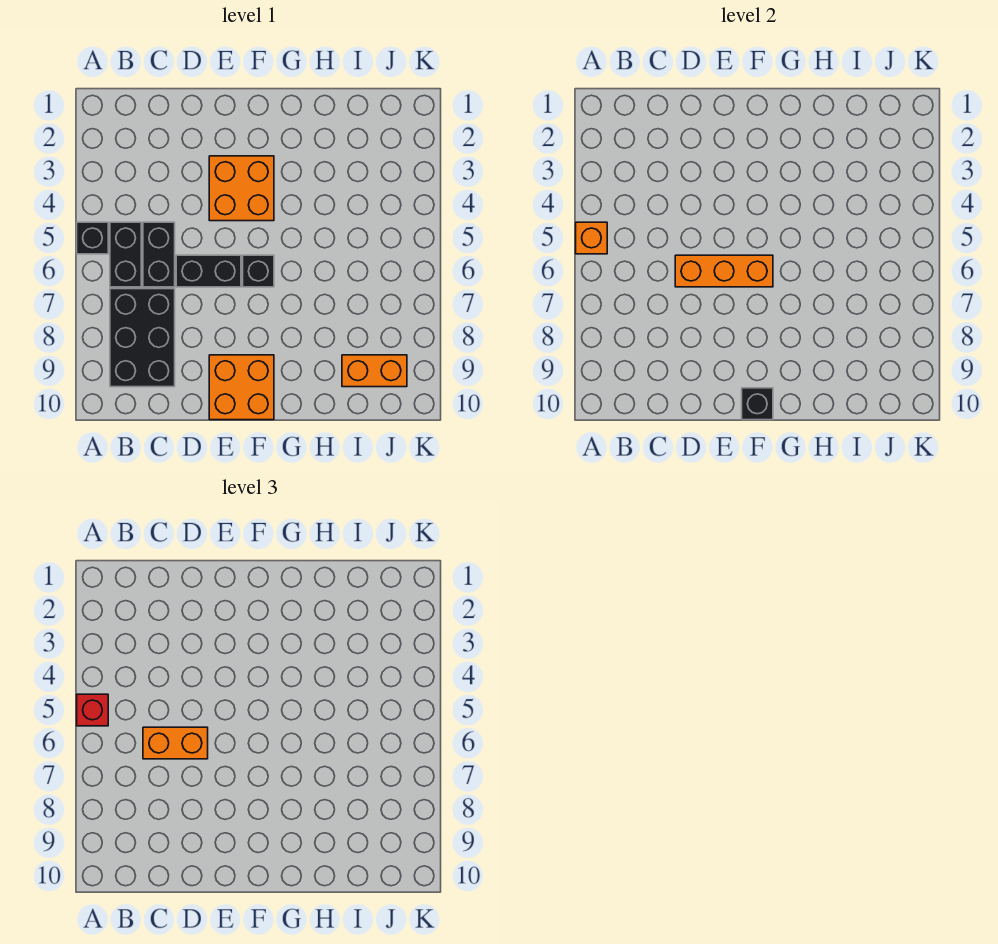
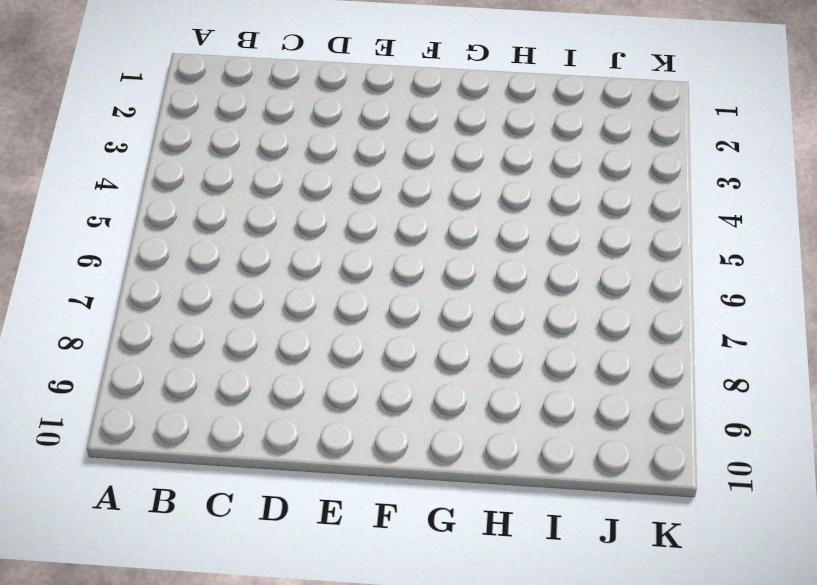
none -> black brick A5 level 1
none -> black brick B5:B6 level 1
none -> black brick B7:C9 level 1

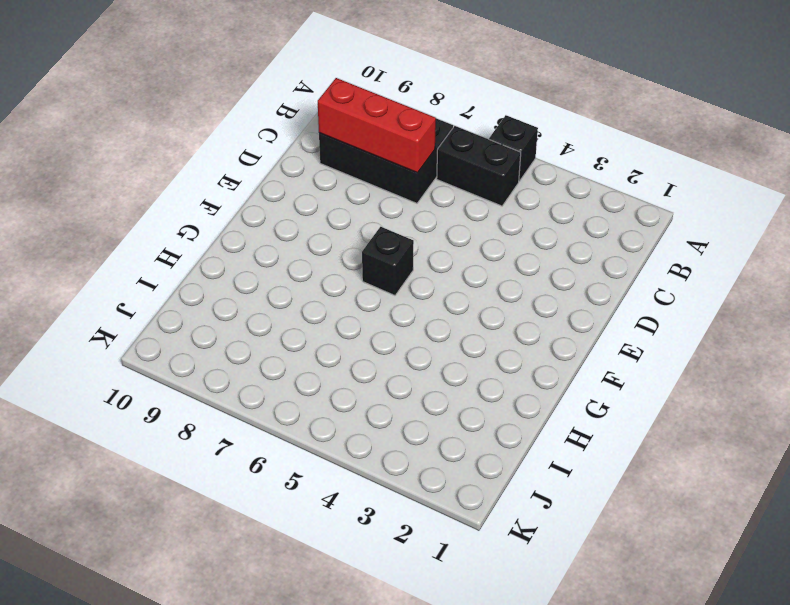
red brick C7:C9 level 2 -> none
none -> black brick C5:C6 level 1
none -> black brick D6:E6 level 1
none -> orange brick E3:F4 level 1

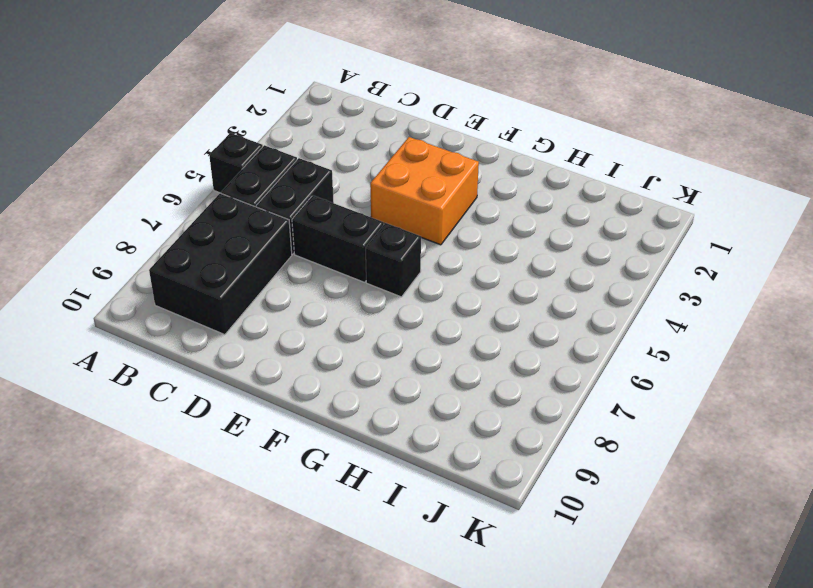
none -> orange brick E9:F10 level 1
none -> orange brick I9:J9 level 1
none -> orange brick A5 level 2

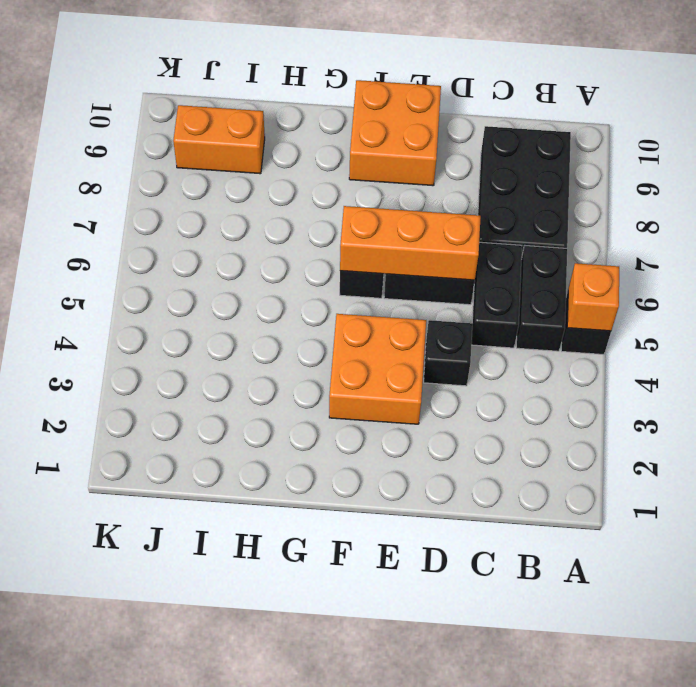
black brick D4 level 1 -> black brick F10 level 2
none -> red brick A5 level 3
none -> orange brick C6:D6 level 3

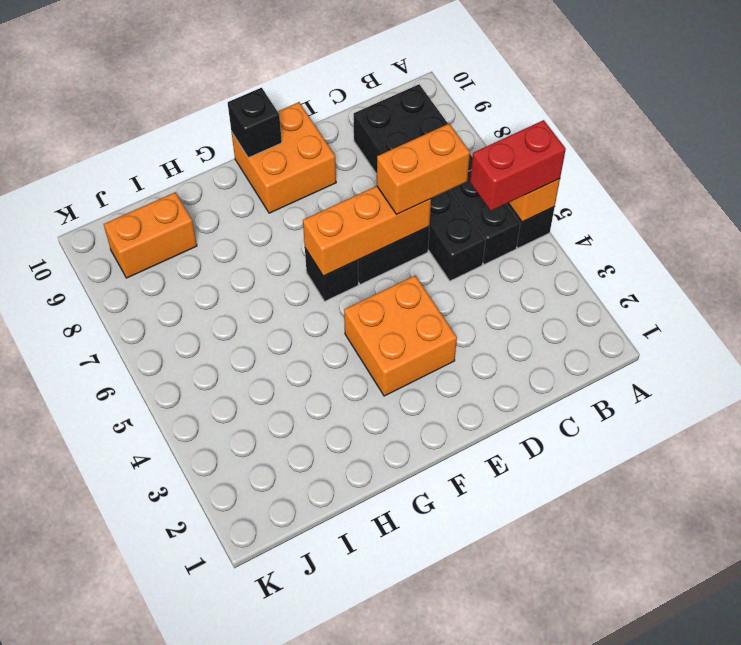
red brick A5:B5 level 3 -> red brick A5 level 3

